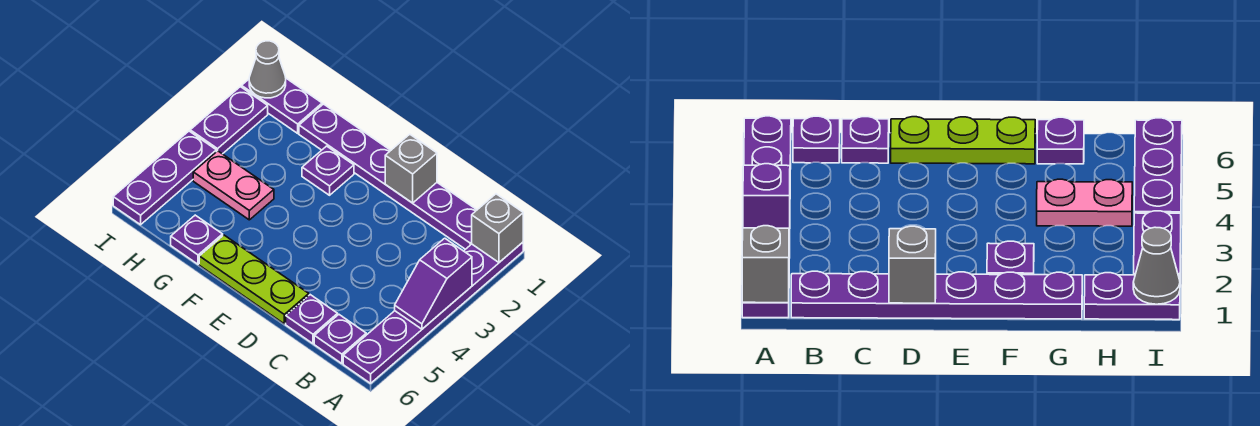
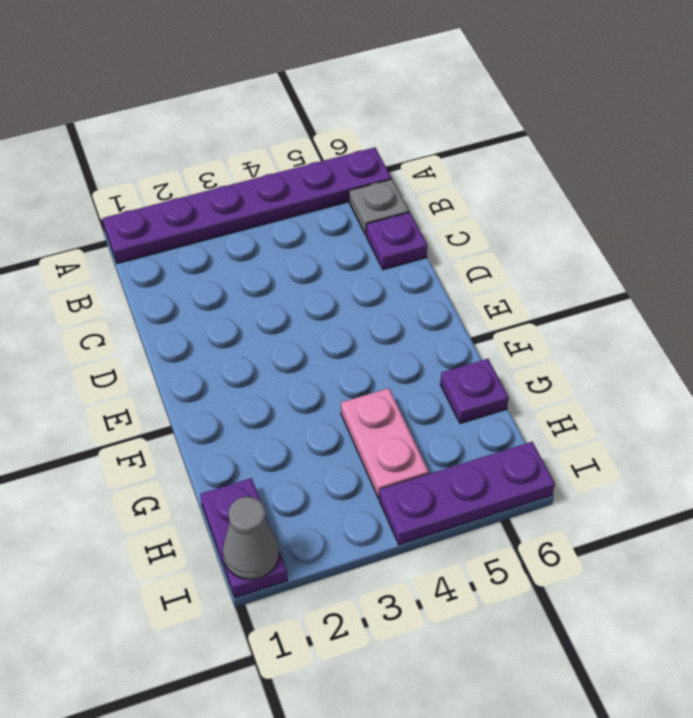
grey plate B6 level 1 -> purple plate B6 level 1
none -> purple plate B1:G1 level 1
none -> lime plate D6:F6 level 1
none -> purple plate F2 level 1

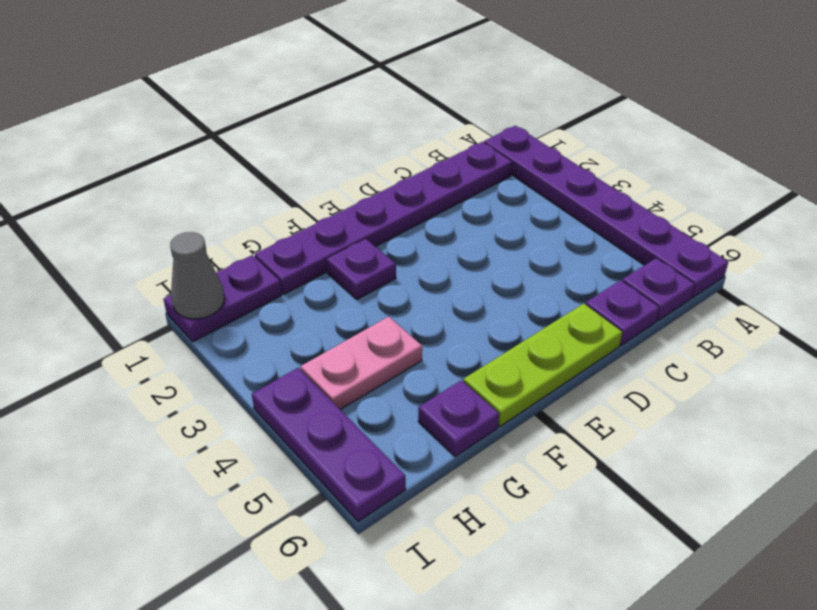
none -> purple plate I2:I3 level 1
none -> grey brick A1 level 2
none -> purple slope A3:A4 level 2 top 3

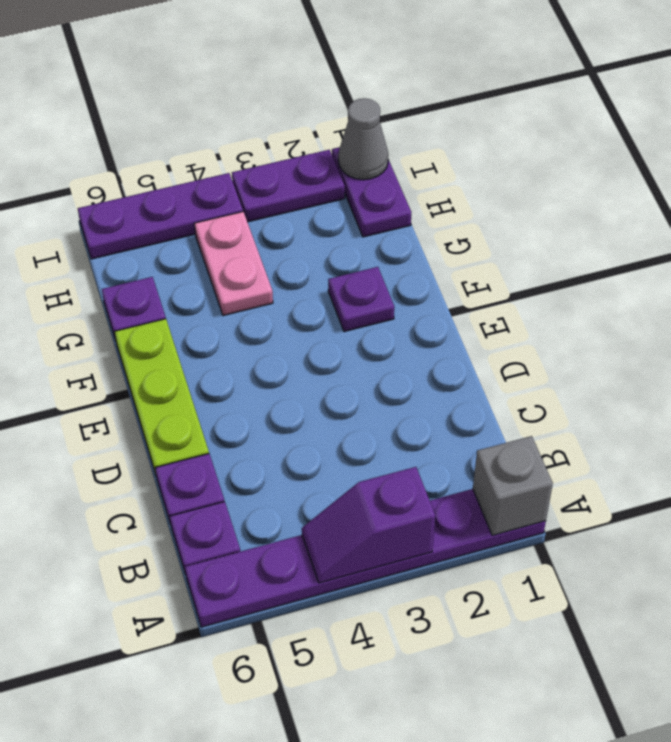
none -> purple plate B1:G1 level 1
none -> grey brick D1 level 2

